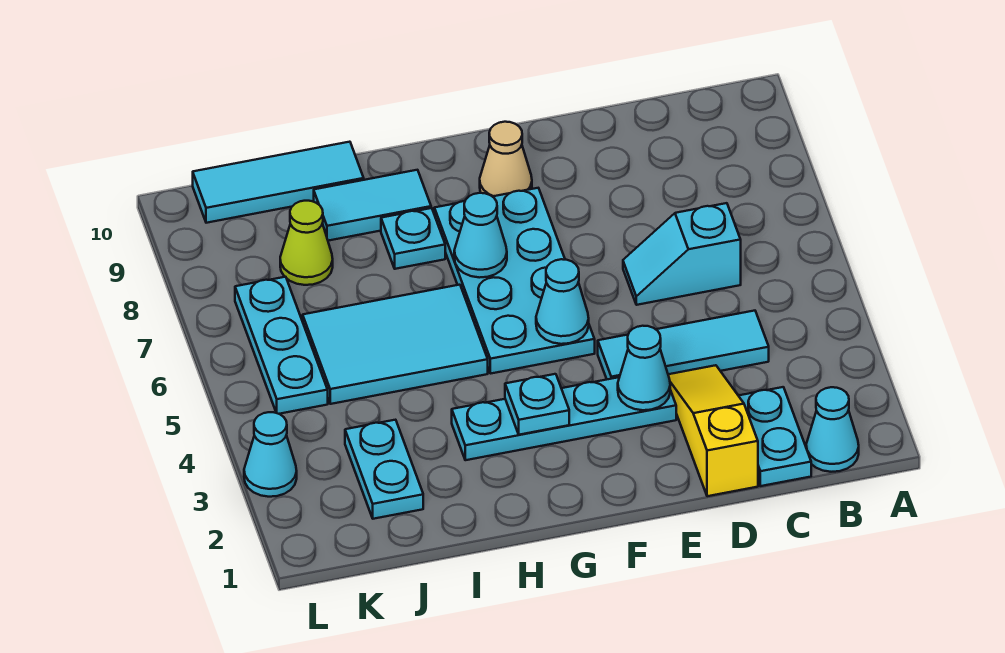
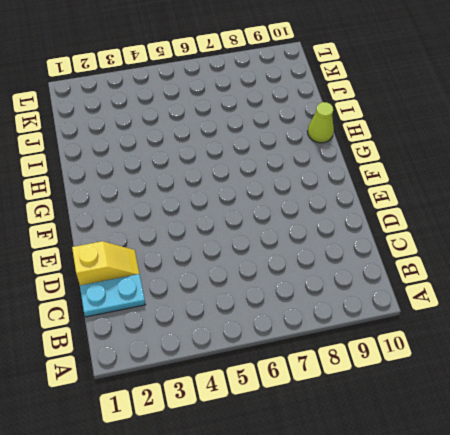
yellow slope D1:D2 level 1 top 1 -> yellow slope D1:D3 level 1 top 1
lime cone H10 level 1 -> lime cone J8 level 1
none -> cyan cone B1 level 1
none -> cyan tile C4:E4 level 1
none -> cyan slope C6:D6 level 1 top C

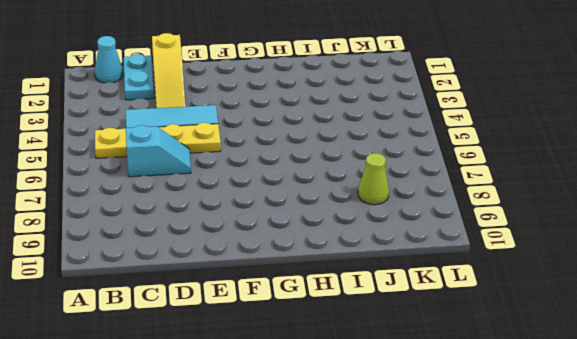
yellow plate B5:E5 level 1 -> none
none -> cyan plate E3:H3 level 1
none -> cyan plate F5:G8 level 1
none -> tan cone F9 level 1

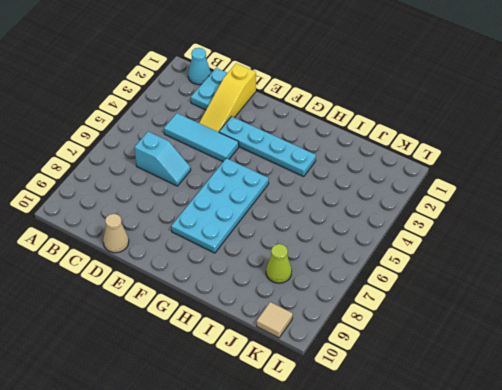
tan cone D10 level 1 -> tan cone F9 level 1
tan tile K10 level 1 -> cyan tile I10:K10 level 1
none -> cyan tile H5:J6 level 1
none -> cyan plate H8 level 1
none -> cyan tile H9:I9 level 1

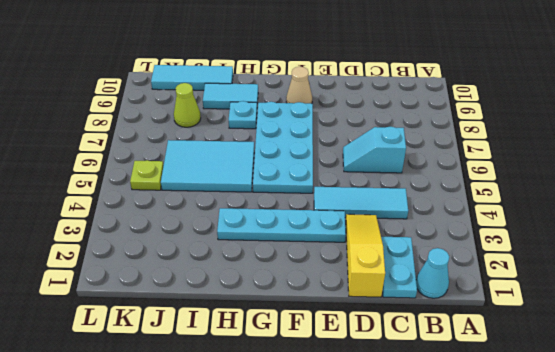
lime plate K5 level 1 -> cyan plate K5:K7 level 1
none -> cyan plate J2:J3 level 1
none -> cyan cone L3 level 1
none -> cyan cone E3 level 2

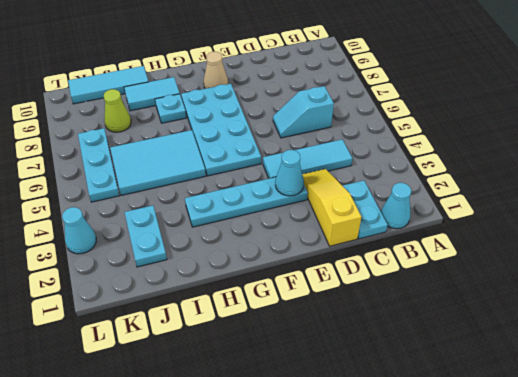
none -> cyan cone F5 level 2
none -> cyan plate G3 level 2
none -> cyan cone G7 level 2

